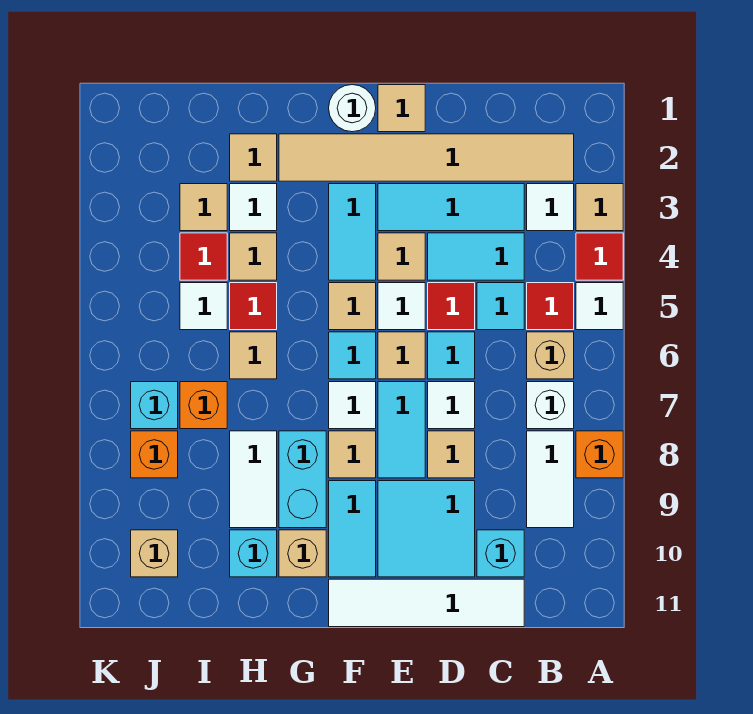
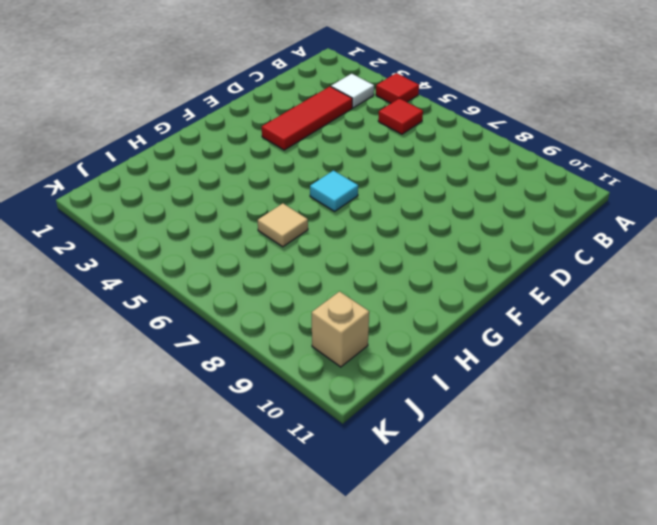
red tile C3:E3 level 1 -> cyan tile C3:E3 level 1
none -> tan tile A3 level 1
none -> white tile A5 level 1
none -> orange brick A8 level 1
none -> tan tile B2:G2 level 1

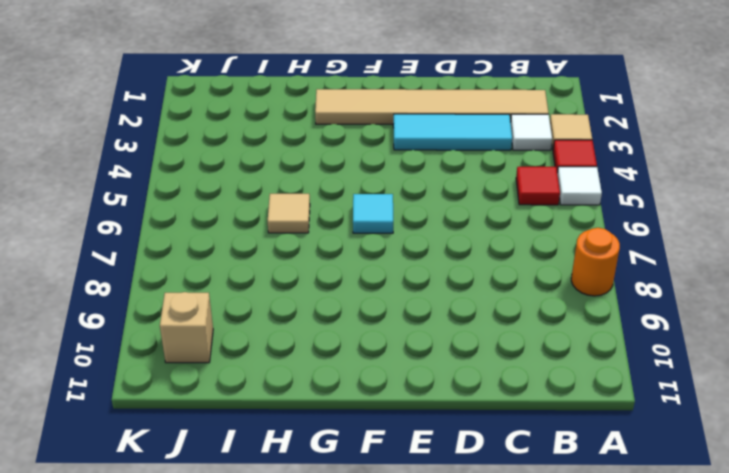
orange round brick A8 level 1 -> orange brick A8 level 1
none -> tan brick B6 level 1
none -> white brick B7 level 1
none -> white tile B8:B9 level 1
none -> cyan tile C4:D4 level 1

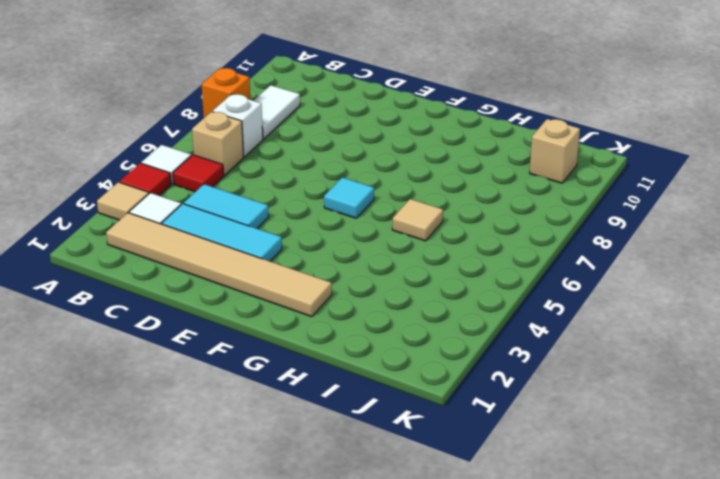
none -> cyan tile C5 level 1
none -> cyan brick C10 level 1
none -> white tile C11:F11 level 1
none -> red tile D5 level 1

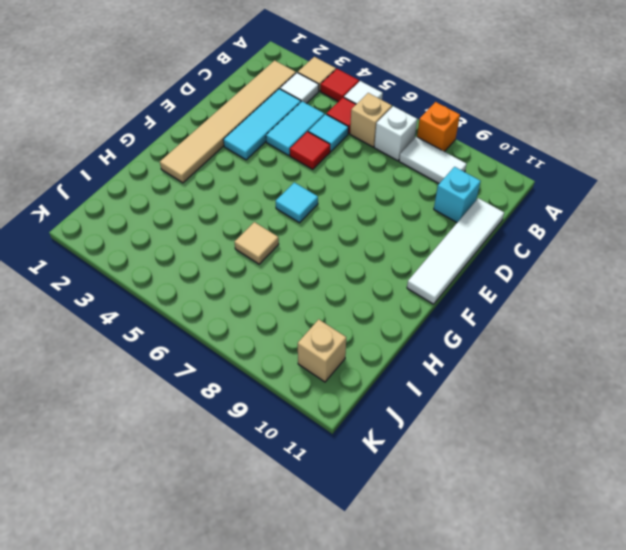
none -> cyan tile D6 level 1
none -> white tile D7 level 1
none -> tan tile D8 level 1
none -> cyan tile D9:E10 level 1

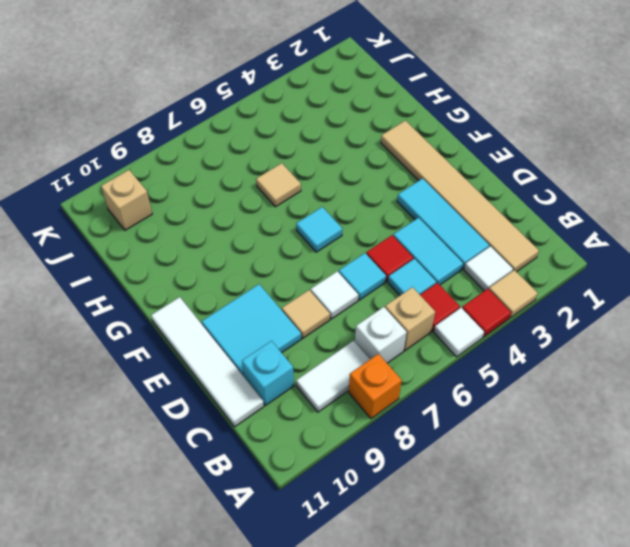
none -> tan tile E1 level 1
none -> tan tile E4 level 1
none -> white tile E5 level 1
none -> tan tile E6 level 1

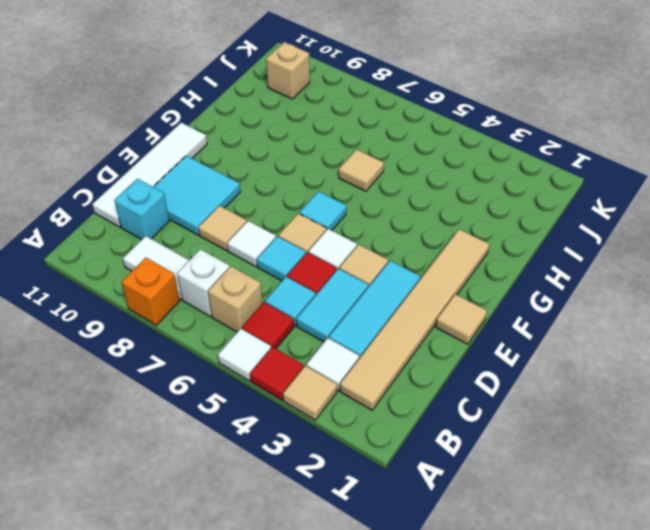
none -> cyan tile E7:E8 level 1
none -> white round brick F1 level 1
none -> cyan tile F3:F4 level 1
none -> tan tile F5 level 1

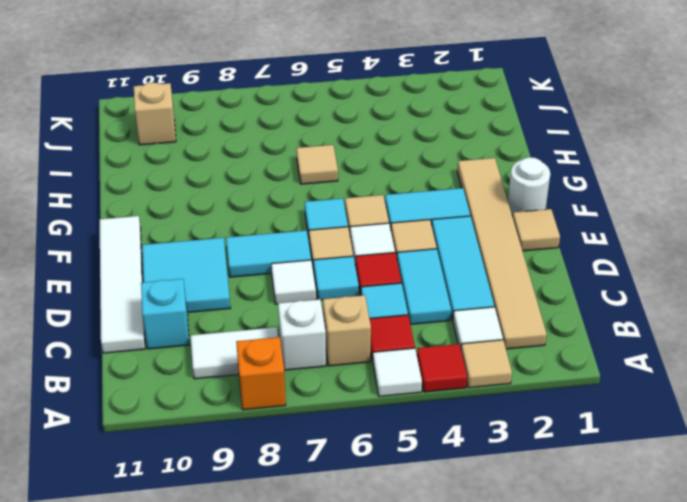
none -> tan tile D8 level 1
none -> white tile F7 level 1
none -> tan tile F8 level 1
none -> cyan tile F9:F10 level 1

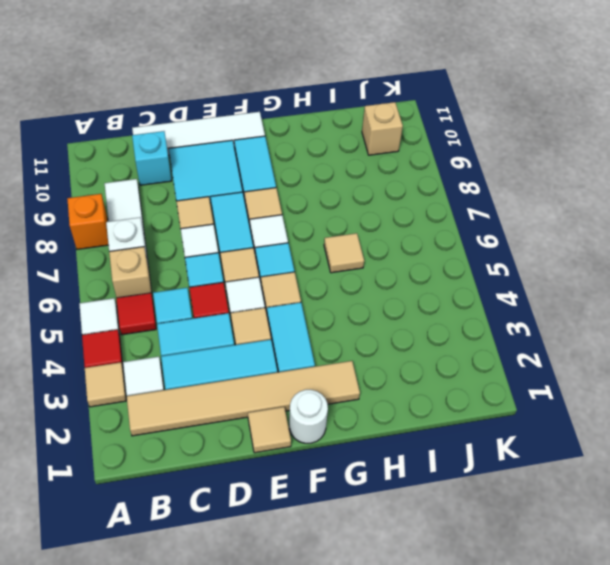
none -> cyan brick G8:G9 level 1
none -> tan brick G10 level 1
none -> tan tile H2 level 1
none -> white tile H3 level 1

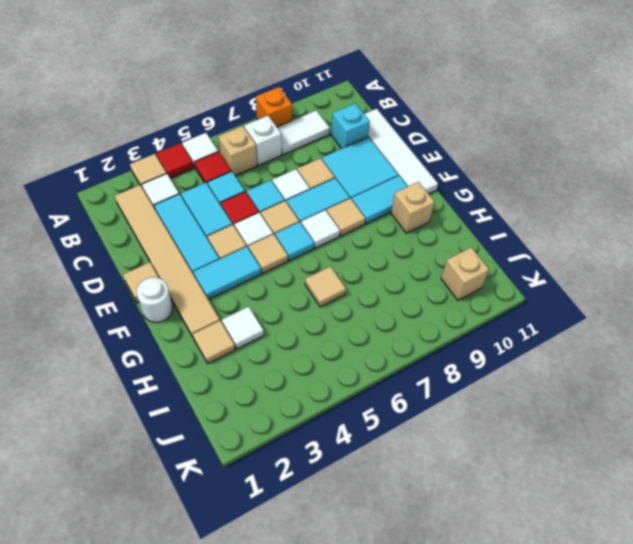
none -> cyan brick G8:G9 level 1
none -> tan tile H4 level 1
none -> red tile H5 level 1
none -> white tile H8:H9 level 1

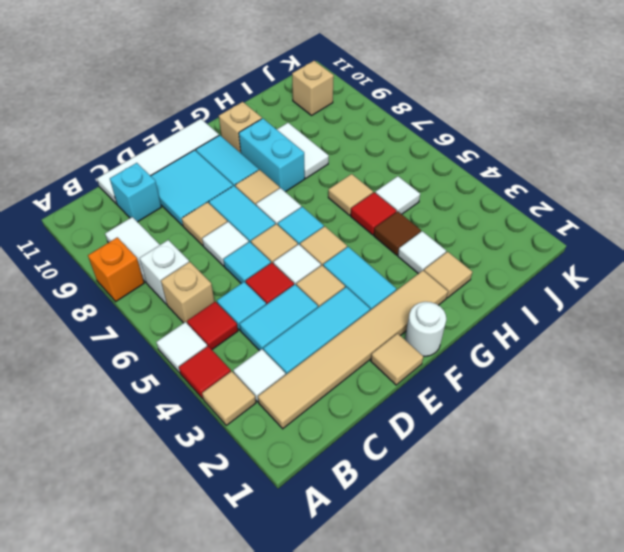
brown tile H4 level 1 -> tan tile H4 level 1
none -> cyan brick H10 level 1
none -> tan tile I3 level 1
none -> red tile I4 level 1
none -> orange brick I7 level 1

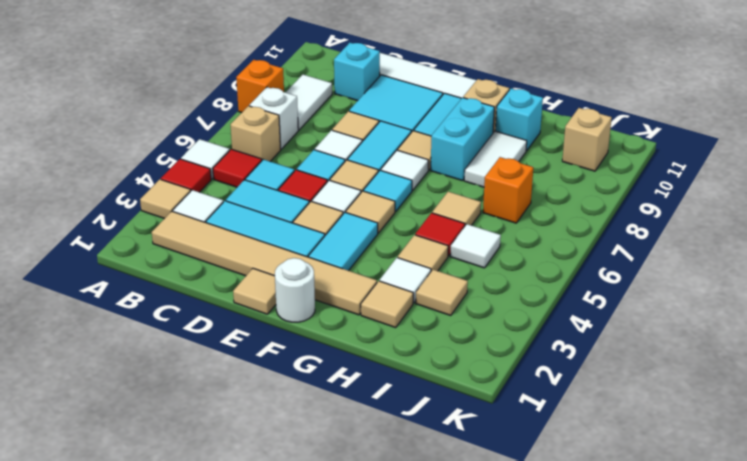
none -> red tile I4 level 1
none -> cyan brick J7 level 1
none -> orange brick J8 level 1

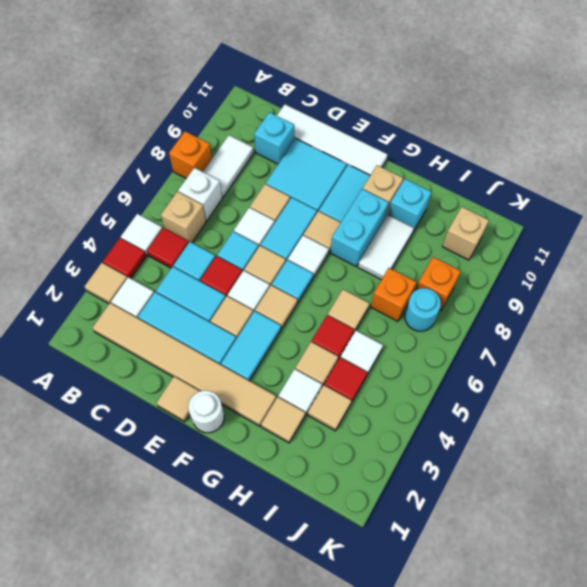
cyan round brick J7 level 1 -> cyan brick J7 level 1

